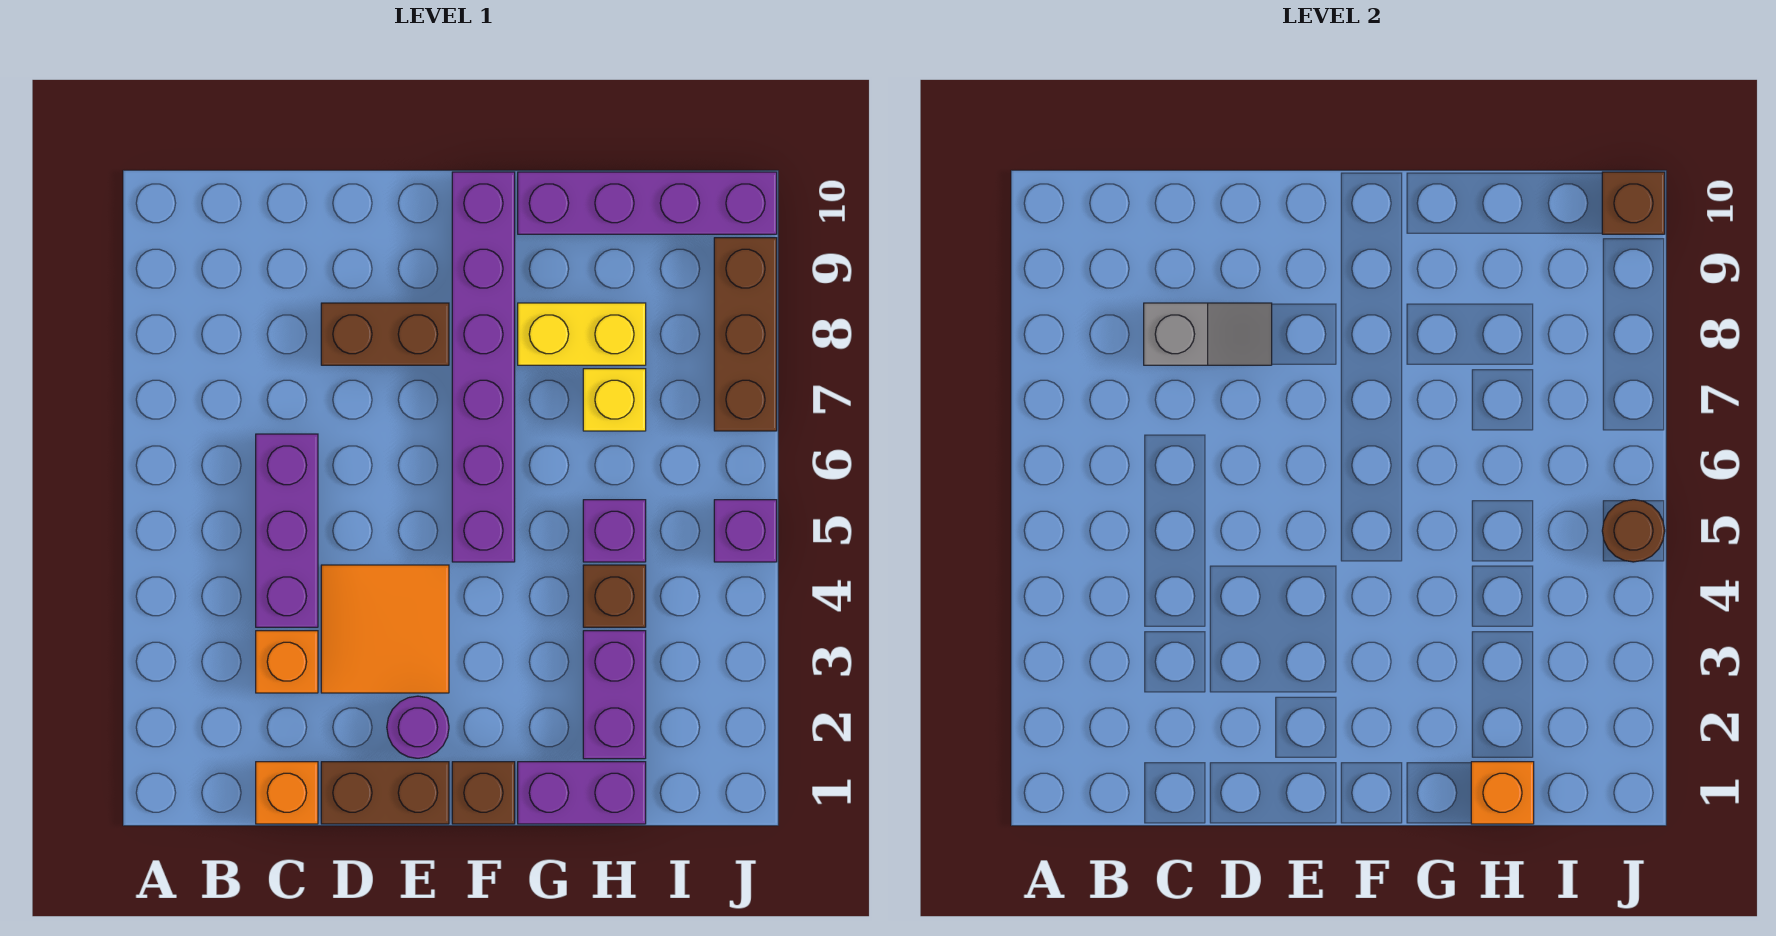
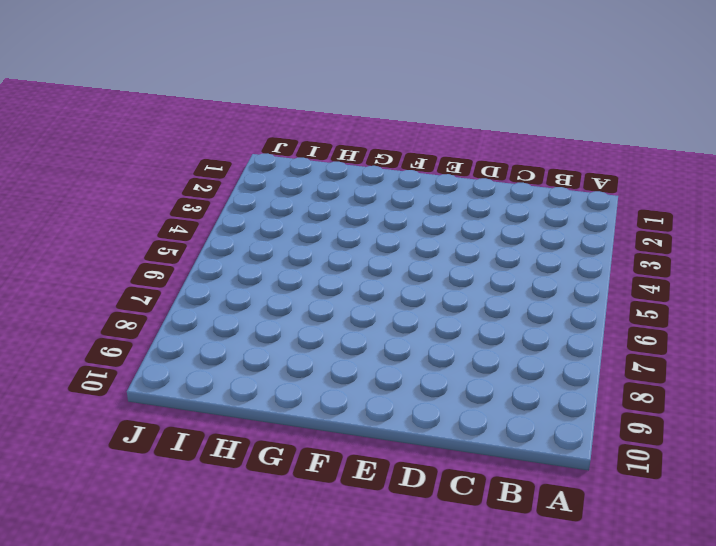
none -> orange brick C1 level 1
none -> orange brick C3 level 1
none -> purple brick C4:C6 level 1

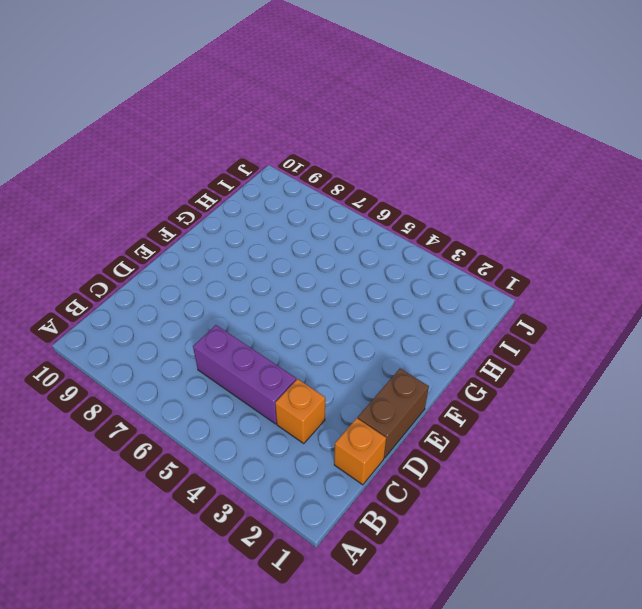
none -> orange tile D3:E4 level 1
none -> brown brick D8:E8 level 1
none -> purple round brick E2 level 1

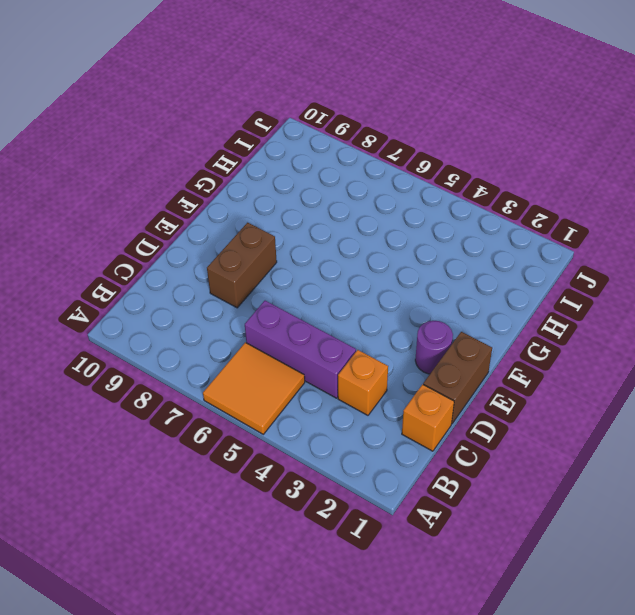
orange tile A5:B6 level 1 -> orange tile D3:E4 level 1
none -> brown brick F1 level 1
none -> purple brick F5:F10 level 1
none -> purple brick G1:H1 level 1

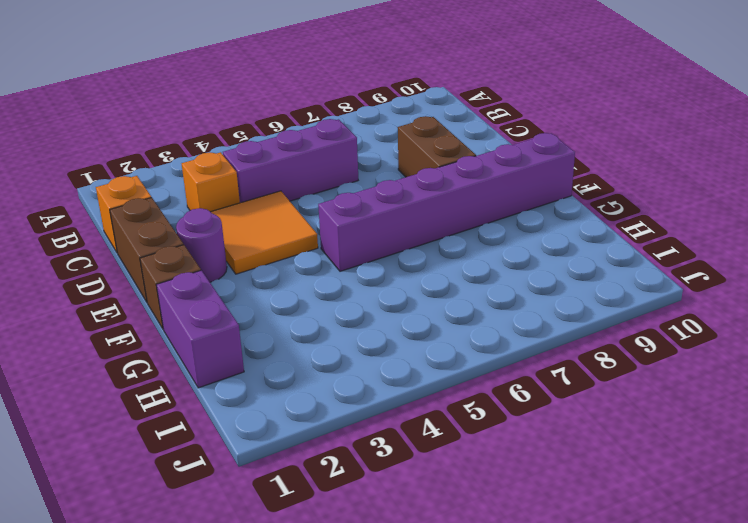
none -> yellow brick G8:H8 level 1
none -> purple brick G10:J10 level 1
none -> purple brick H2:H3 level 1

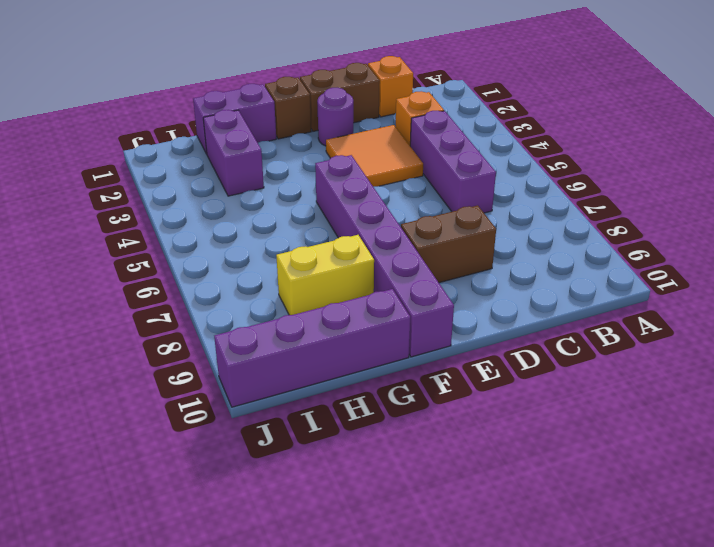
none -> brown brick H4 level 1
none -> purple brick H5 level 1
none -> yellow brick H7 level 1

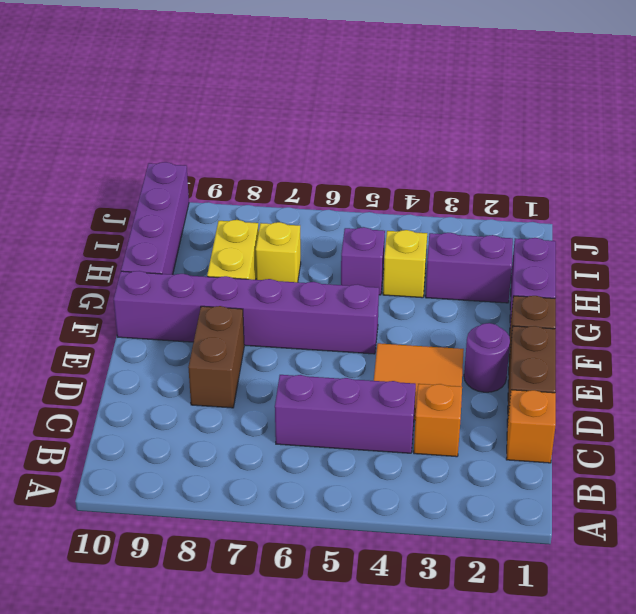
yellow brick H4 level 1 -> brown brick H4 level 1
none -> purple brick J5 level 1
none -> brown brick J7:J9 level 1
none -> grey slope C8:D8 level 2 top C

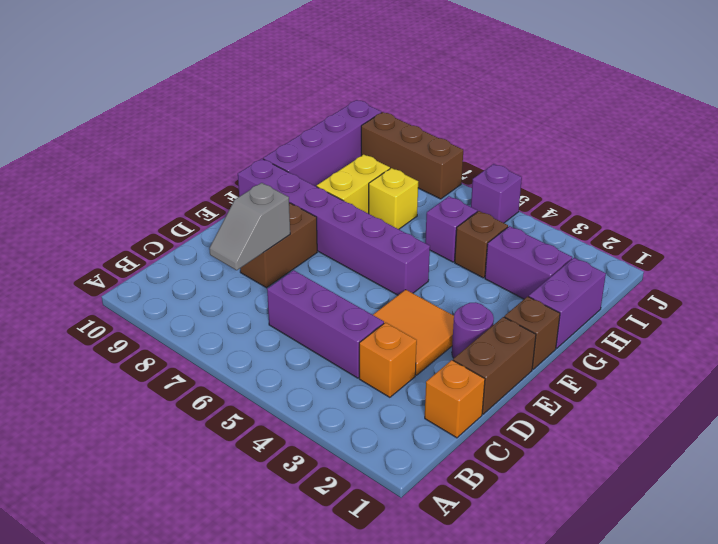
grey slope C8:D8 level 2 top D -> grey slope C8:D8 level 2 top C
none -> orange brick H1 level 2
none -> brown round brick J5 level 2
none -> brown brick J10 level 2

